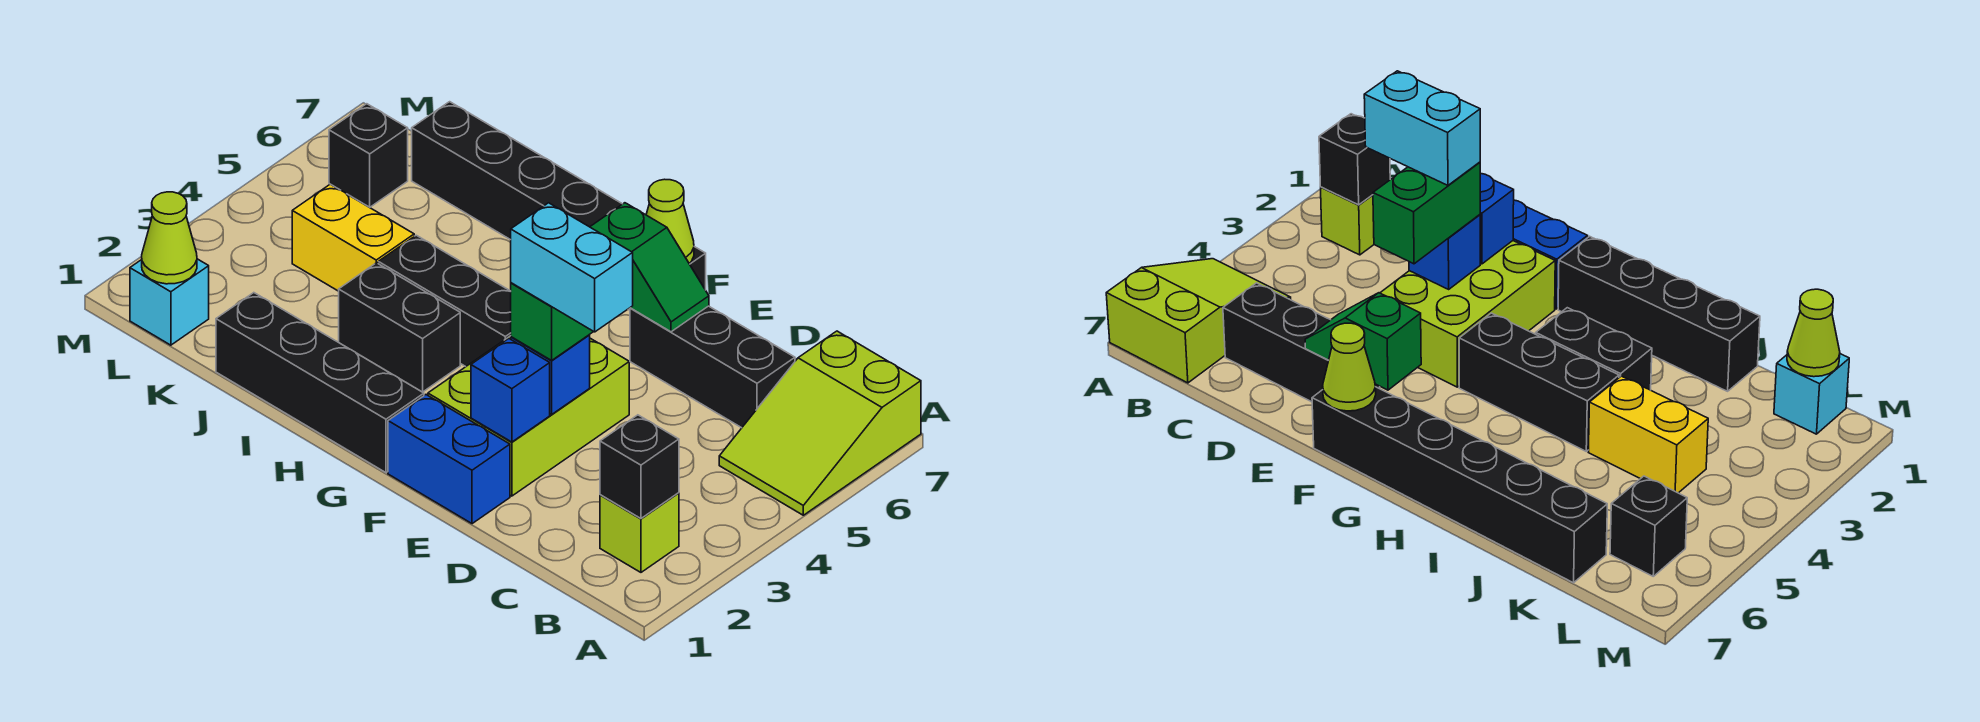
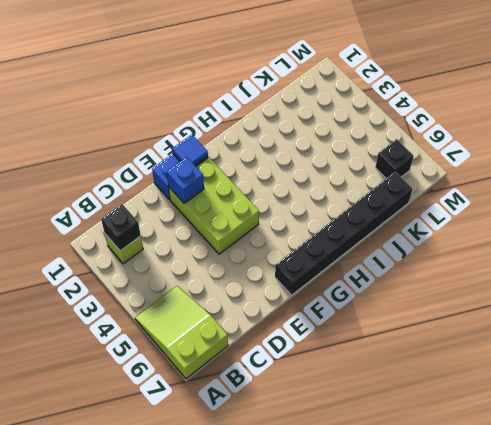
blue tile F1 level 2 -> none
none -> black brick C6:E6 level 1
none -> black brick G1:J1 level 1
none -> black brick G4:I4 level 1

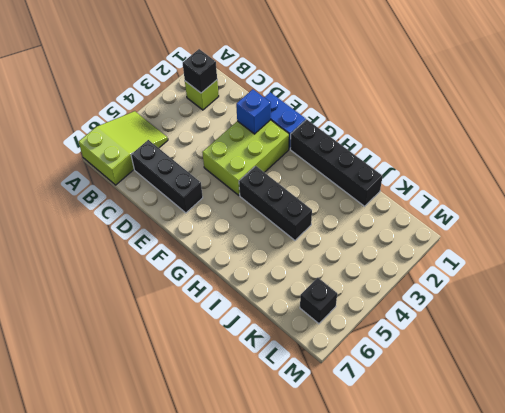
none -> black brick F7:K7 level 1
none -> black brick H3:I3 level 1
none -> yellow brick J4:K4 level 1

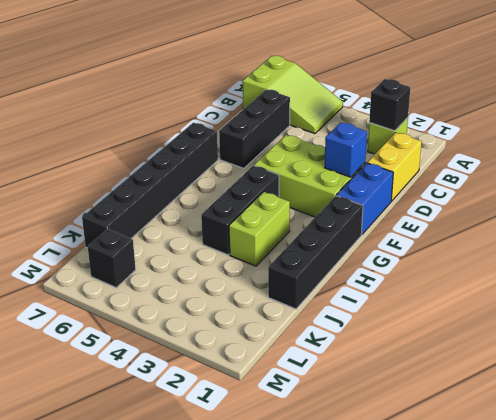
yellow brick C1:D1 level 1 -> yellow brick J4:K4 level 1
lime brick H3:I3 level 1 -> black brick H3:I3 level 1
none -> cyan brick L1 level 1
none -> blue brick E3 level 2
none -> green slope E6:F6 level 2 top F

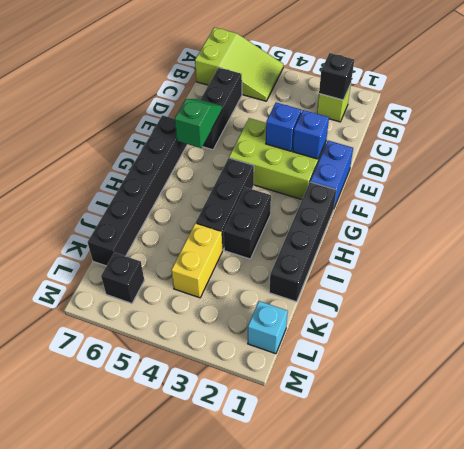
none -> lime cone F7 level 2
none -> lime cone L1 level 2
none -> green brick E3:E4 level 3

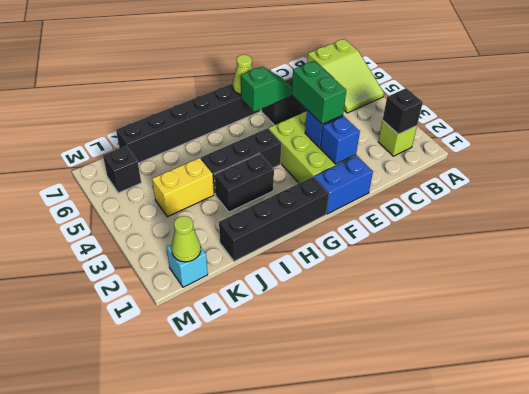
none -> cyan brick D3:E3 level 4

